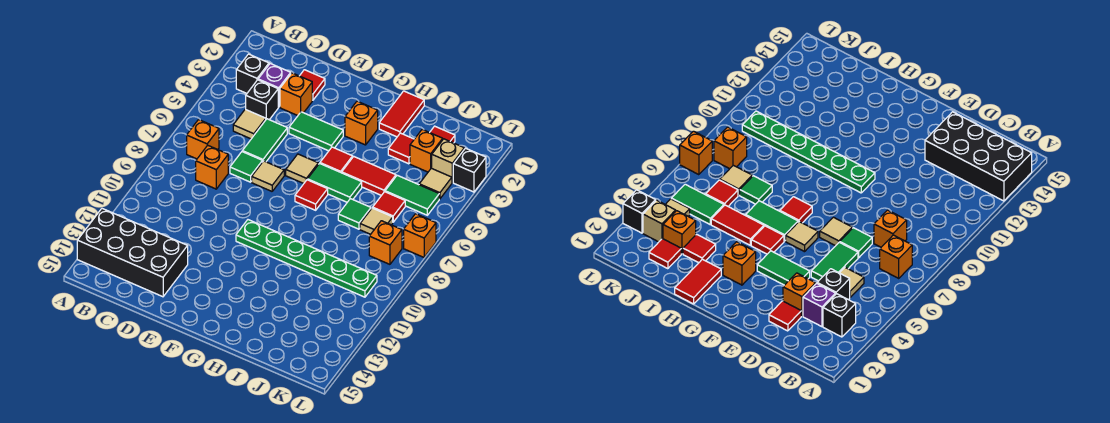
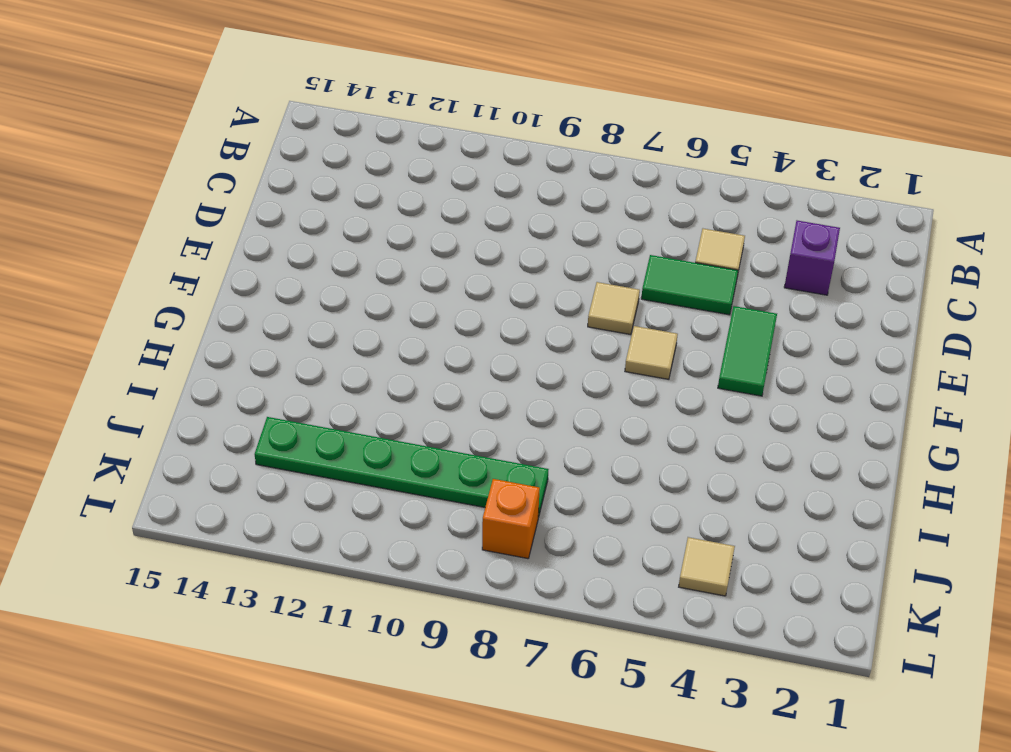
green plate J8:J13 level 1 -> green plate F10:K10 level 1
none -> black brick A13:D14 level 1
none -> black brick B3 level 1
none -> orange brick B7 level 1
none -> black brick C4 level 1

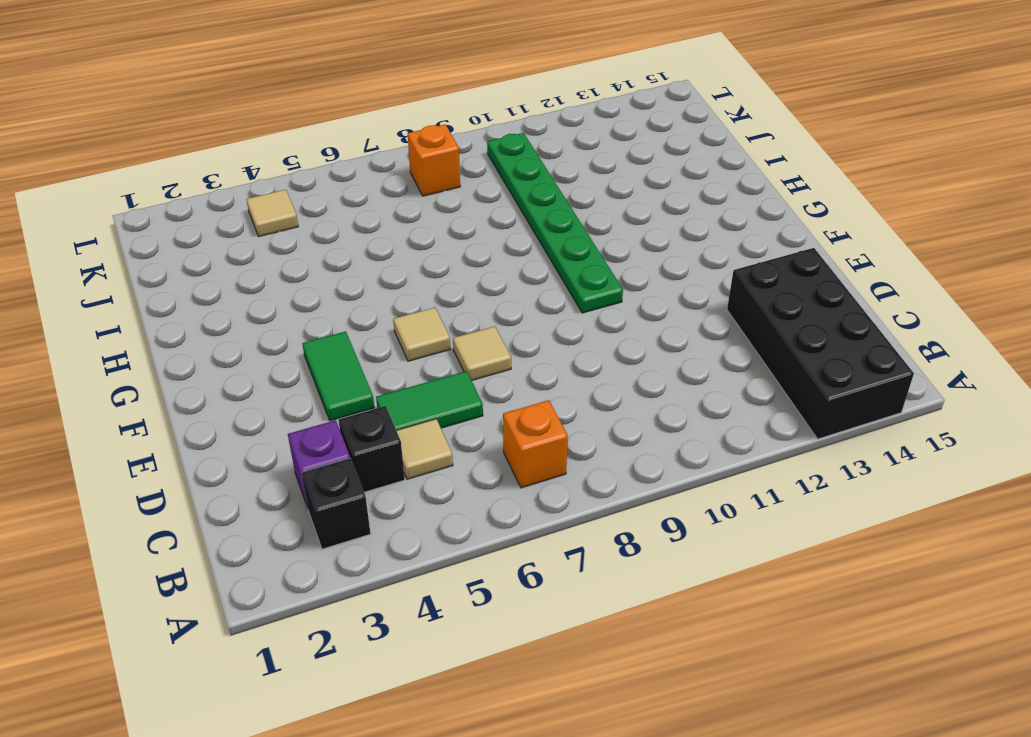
none -> orange brick C8 level 1
none -> red tile D2 level 1
none -> orange brick D3 level 1
none -> green tile D7 level 1

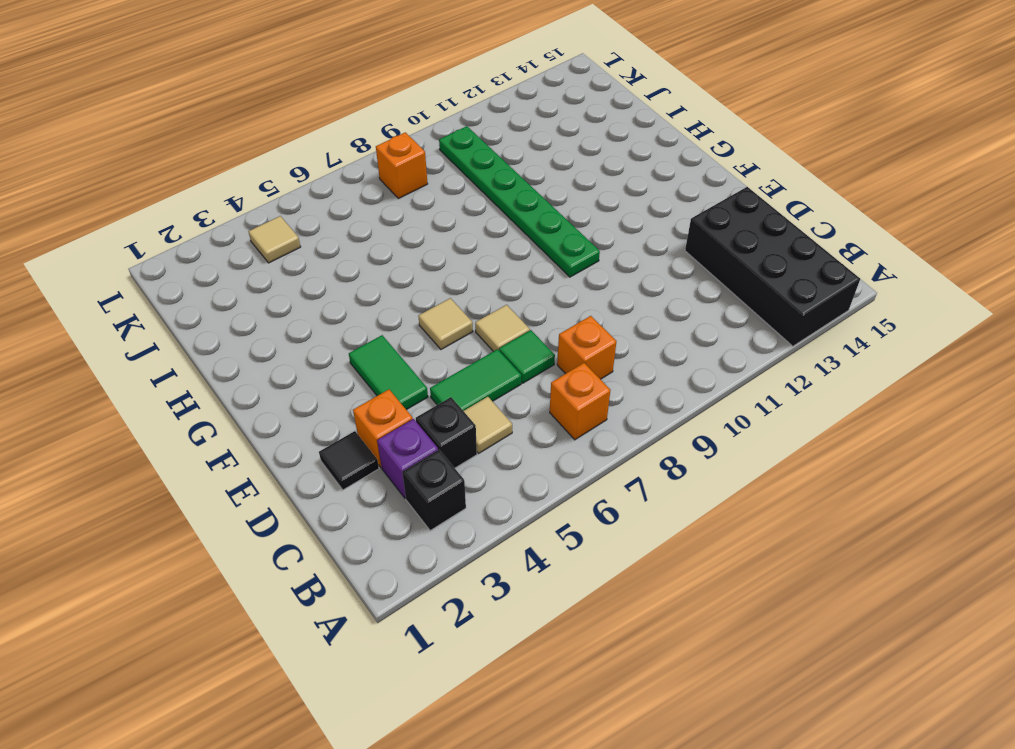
black tile D2 level 1 -> red tile D2 level 1
none -> orange brick G3 level 1
none -> red tile G5 level 1
none -> green tile G6:H6 level 1
none -> red tile G7 level 1

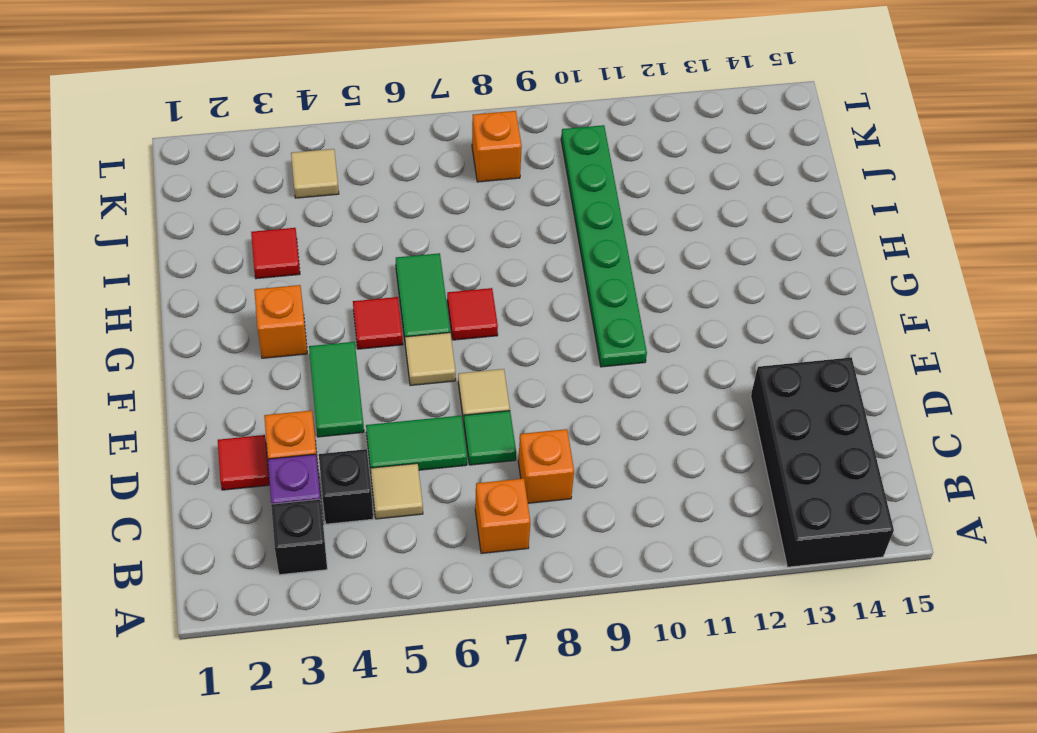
none -> red tile H1:H2 level 1
none -> red tile H5:I5 level 1
none -> green tile I7 level 1
none -> red tile J2 level 1

